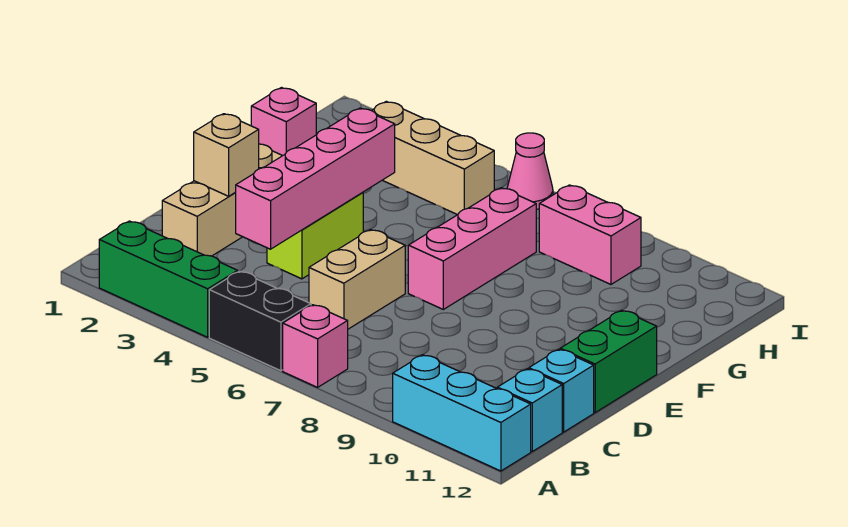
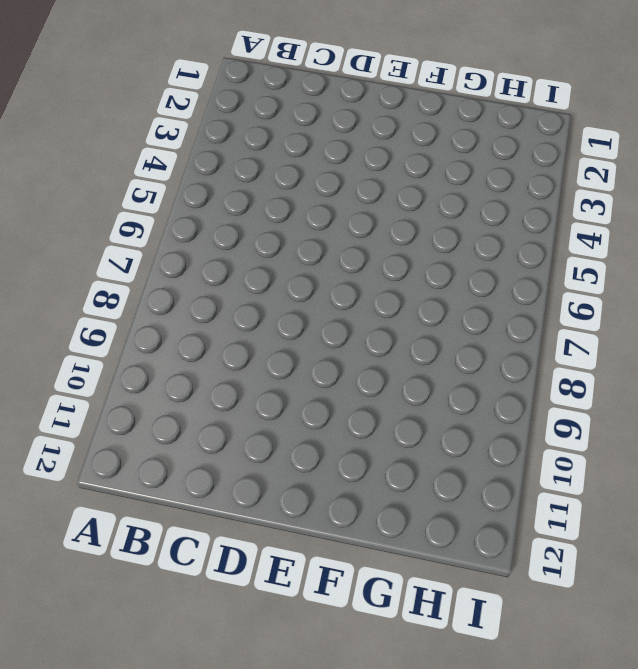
none -> green brick A2:A4 level 1
none -> black brick A5:A6 level 1
none -> pink brick A7 level 1

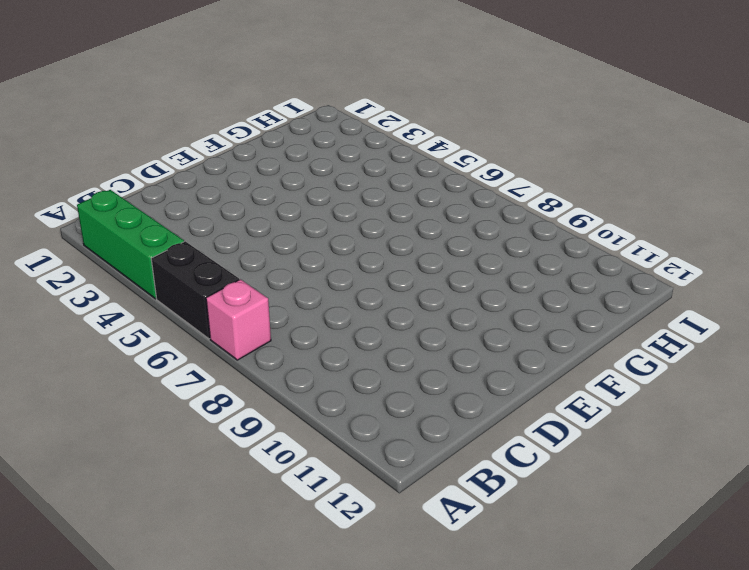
none -> cyan brick A10:A12 level 1
none -> cyan brick B12 level 1
none -> tan brick C2:E2 level 1

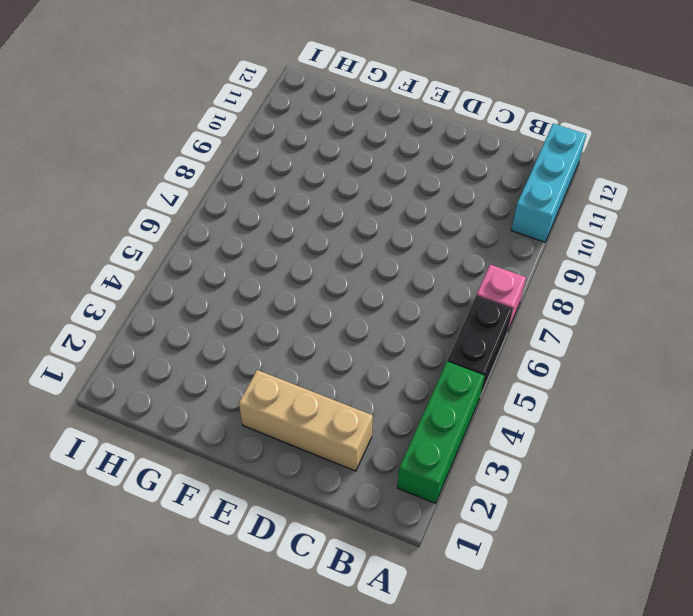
none -> cyan brick B12 level 1
none -> tan brick C6:D6 level 1
none -> cyan brick C12 level 1

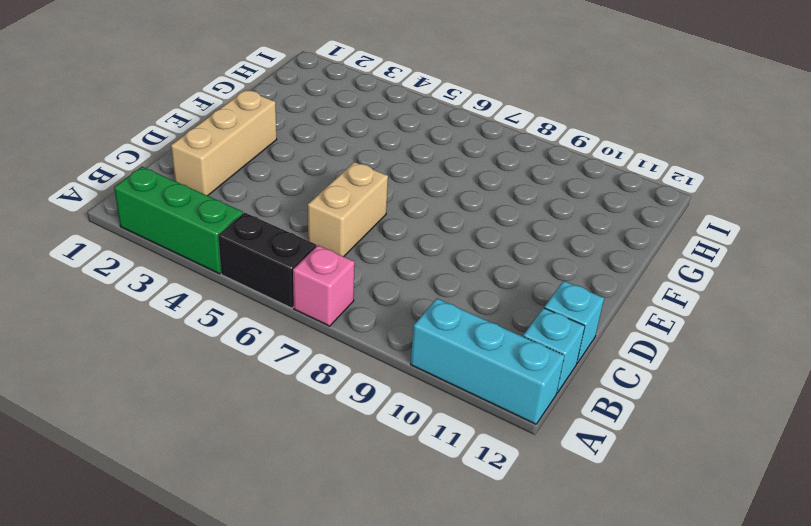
none -> lime brick D4:E4 level 1
none -> green brick D12:E12 level 1
none -> pink brick E7:G7 level 1

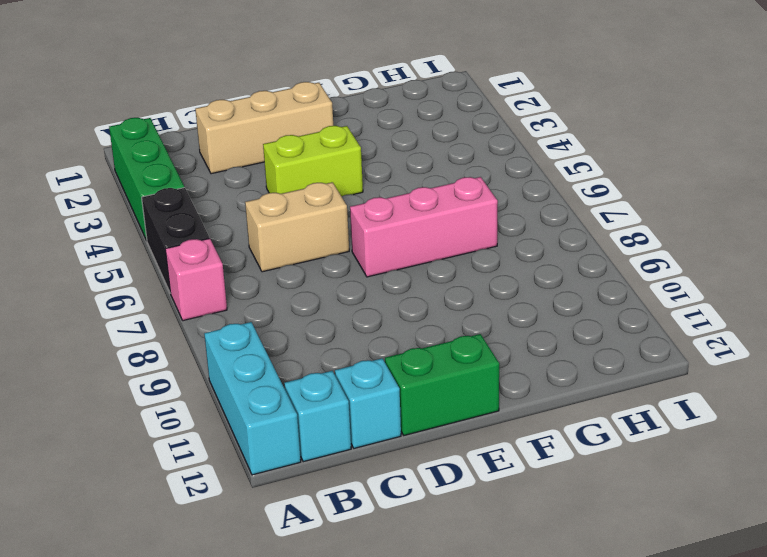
none -> pink brick G1 level 1
none -> tan brick H3:H5 level 1
none -> pink brick H8:H9 level 1

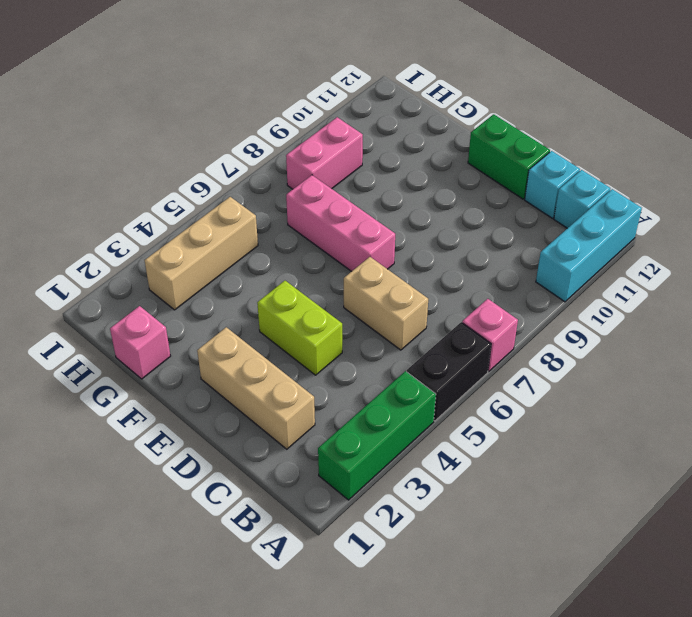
none -> pink cone I6 level 1
none -> pink brick C4:F4 level 2
none -> tan brick D2 level 2

